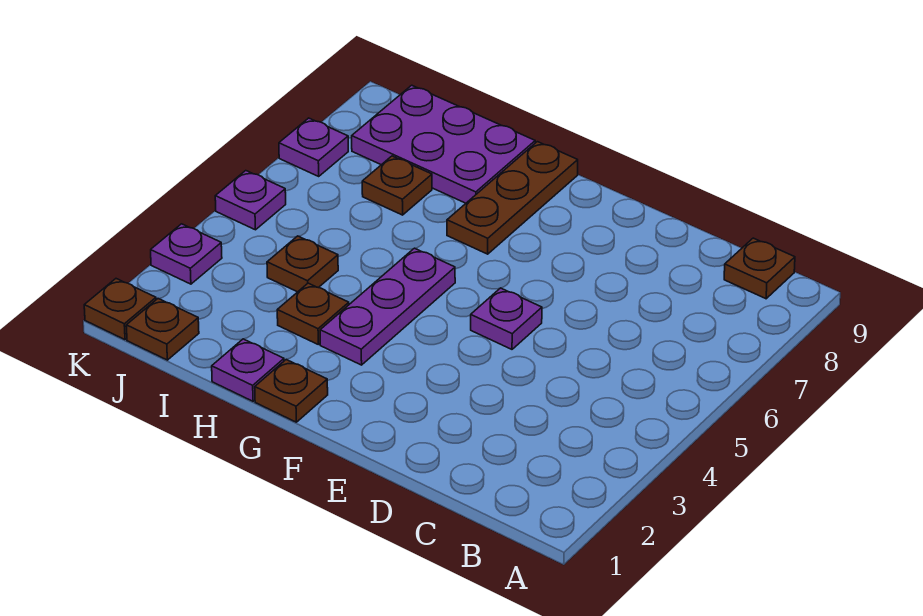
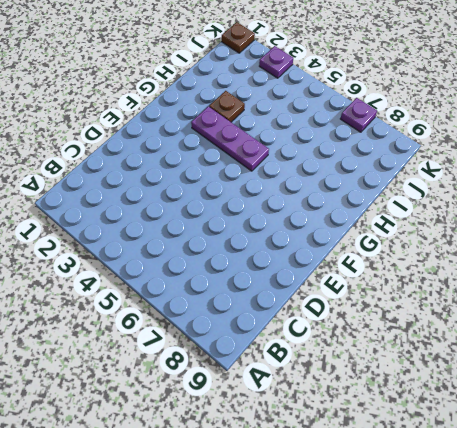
none -> brown plate B9 level 1
none -> purple plate E5 level 1
none -> brown plate G1 level 1

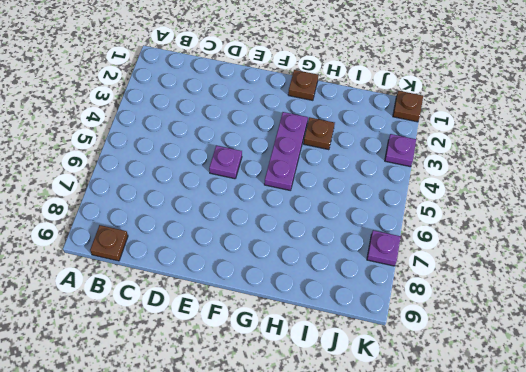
none -> brown plate G7:G9 level 1
none -> purple plate H1 level 1
none -> purple plate H8:J9 level 1

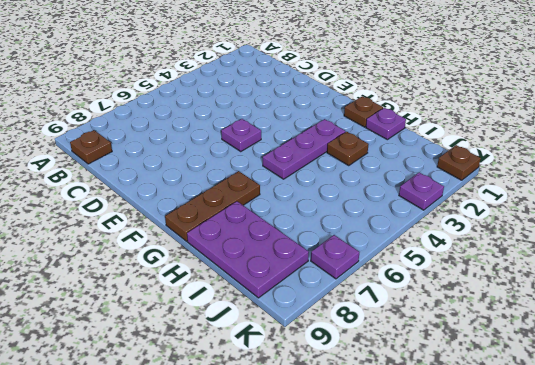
none -> brown plate I4 level 1
none -> brown plate I7 level 1
none -> brown plate J1 level 1

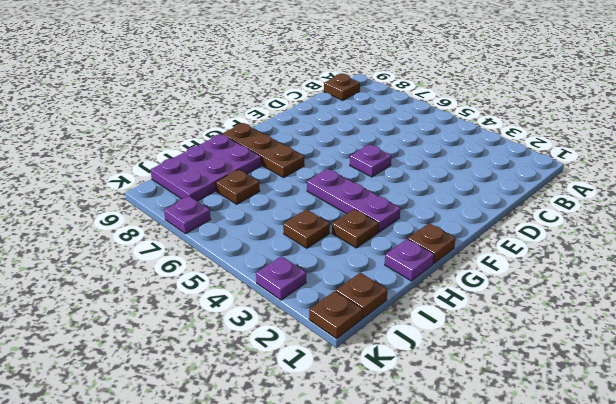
none -> purple plate K5 level 1

